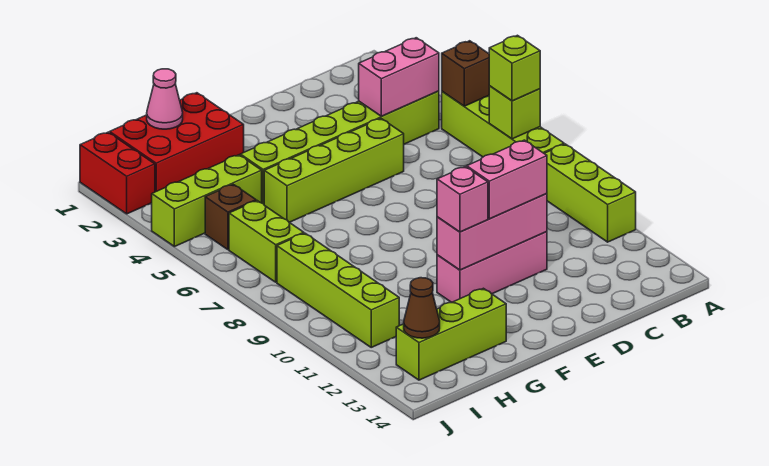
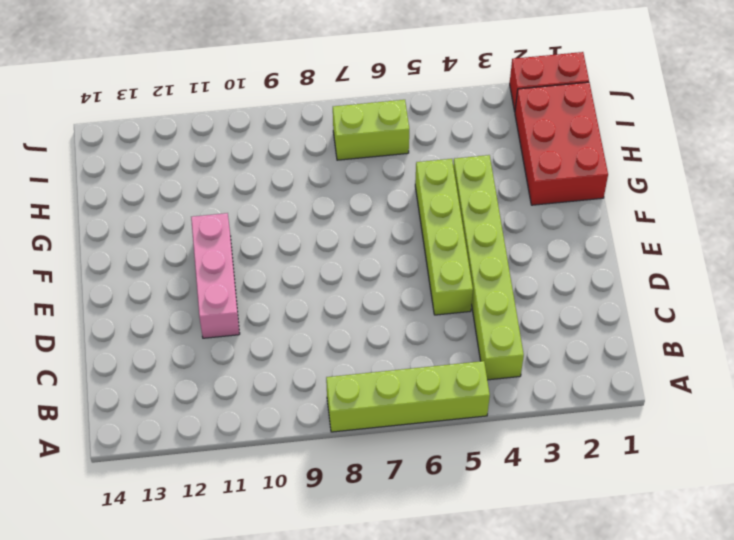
none -> lime brick A9:A11 level 1
none -> lime brick G13:I13 level 1
none -> lime brick H4:J4 level 1

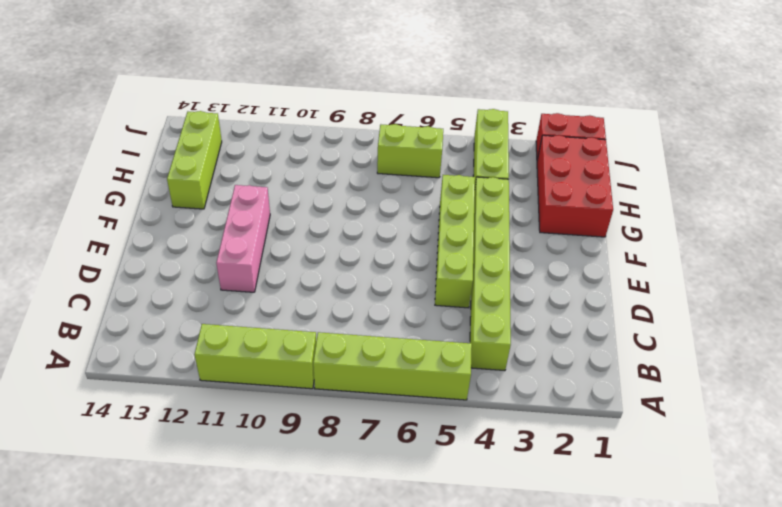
none -> brown brick I5 level 1
none -> lime brick I8:I11 level 1
none -> brown brick A5 level 2

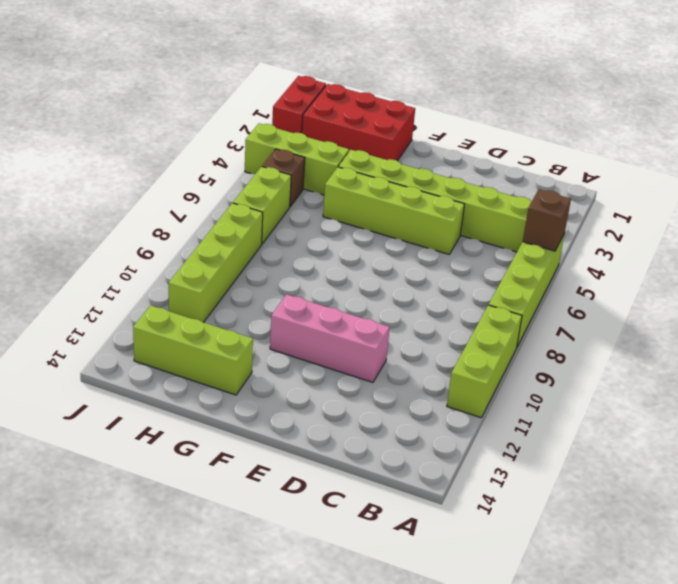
none -> lime brick A7 level 2
none -> pink brick B4:C4 level 2
none -> pink brick D11:F11 level 2

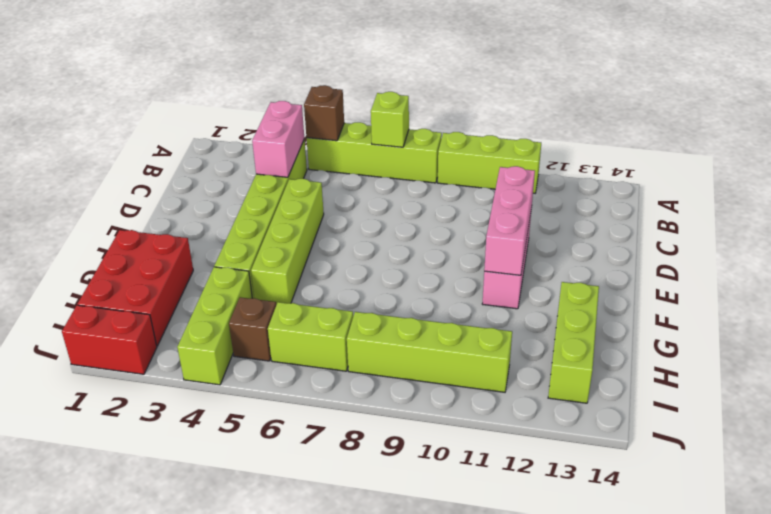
none -> pink cone H1 level 2
none -> brown cone I13 level 2
none -> lime brick A7 level 3

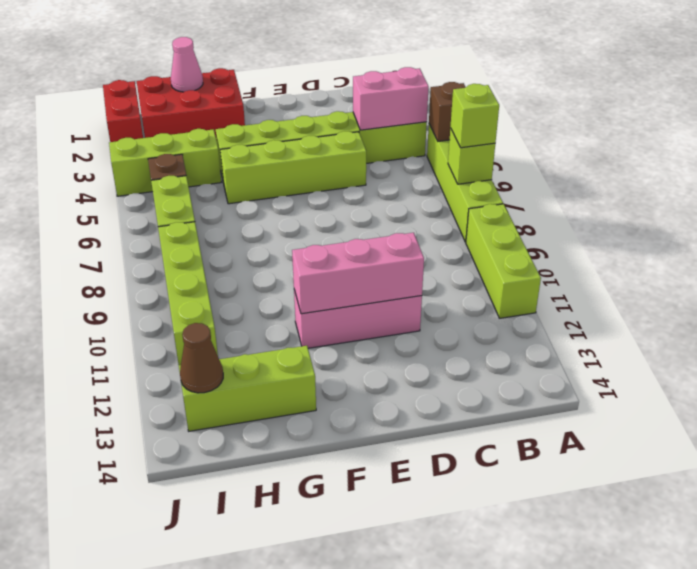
none -> pink brick D11:E11 level 3
none -> pink brick F11 level 3

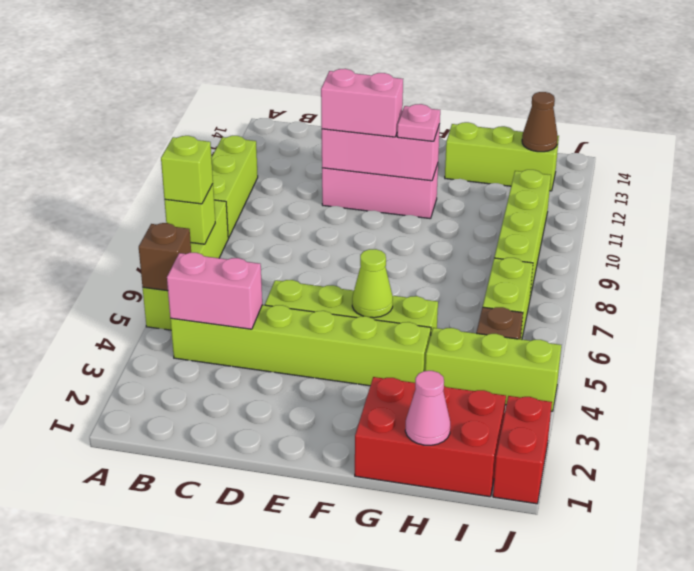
lime cone F5 level 2 -> none
pink plate F11 level 3 -> pink brick F11 level 3

